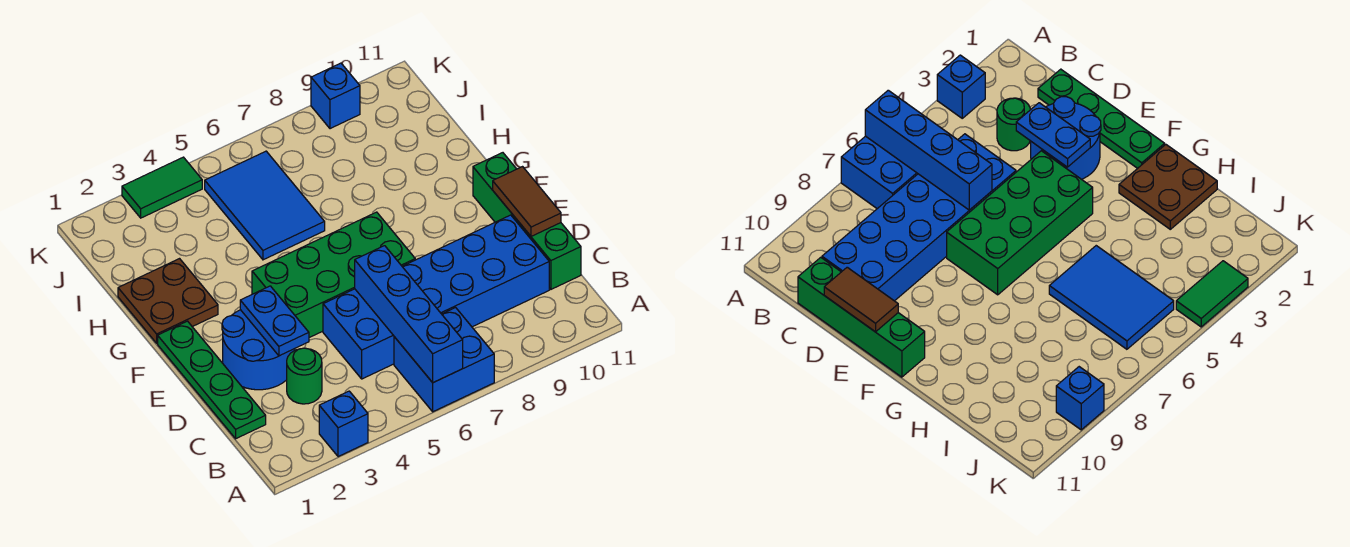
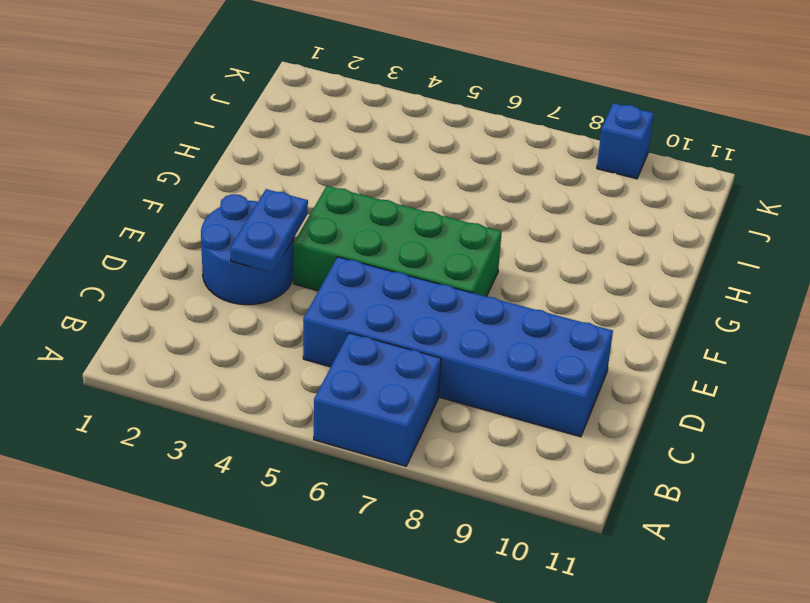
none -> blue brick A3 level 1
none -> green plate C1:F1 level 1
none -> green round brick C3 level 1

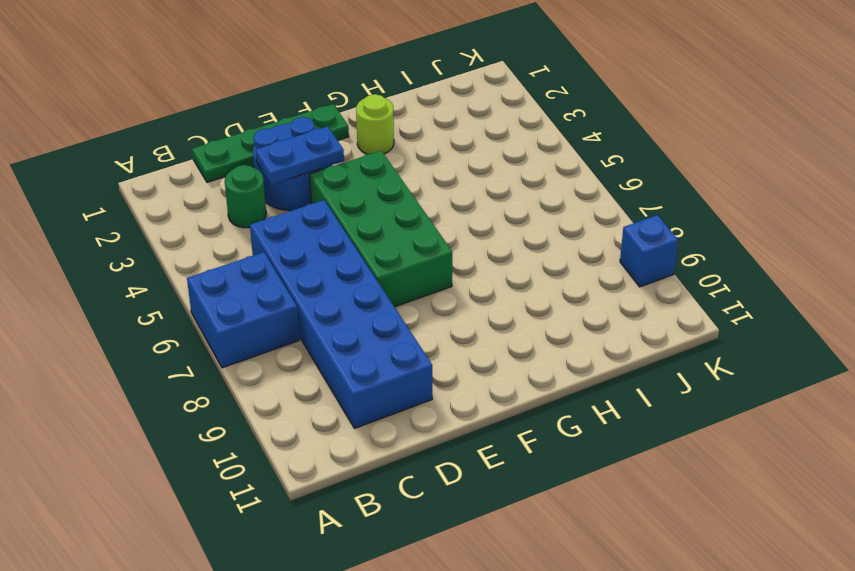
lime round brick G2 level 1 -> brown plate G1:H2 level 1
none -> blue brick A3 level 1
none -> green brick C11:F11 level 1
none -> blue tile H5:J6 level 1

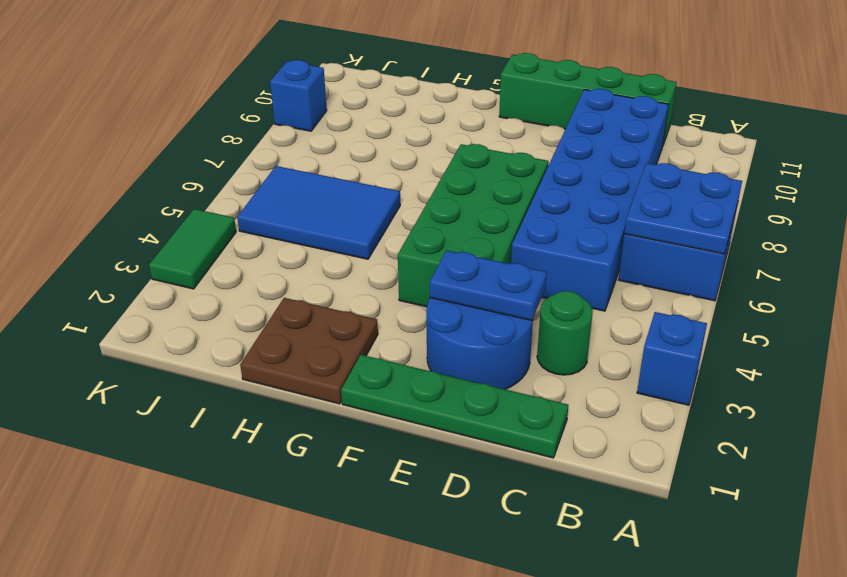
blue plate A6:B7 level 2 -> blue brick A6:D6 level 2
none -> brown tile D11:E11 level 2

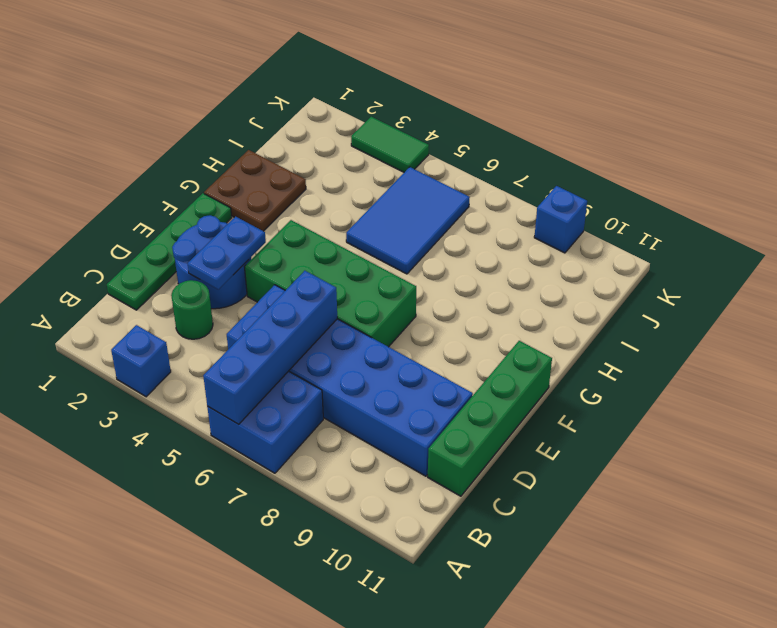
none -> brown tile D11:E11 level 2

